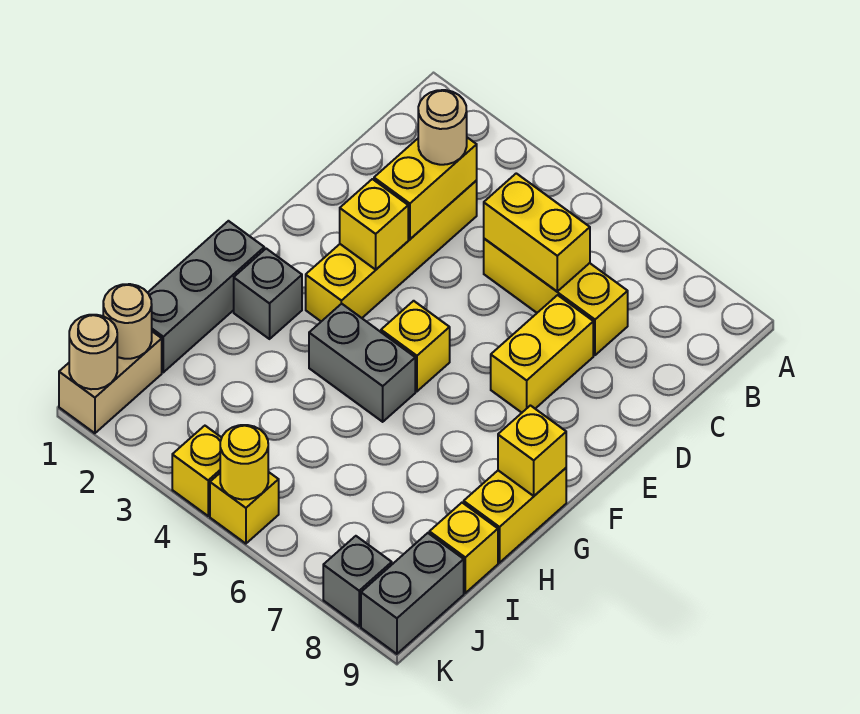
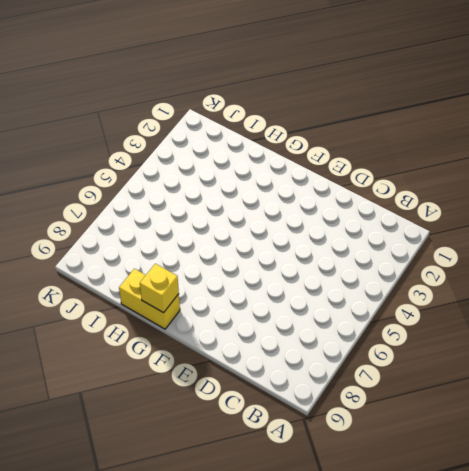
none -> yellow brick C3:F3 level 1
none -> yellow brick C5:C7 level 1
none -> yellow brick D7:E7 level 1

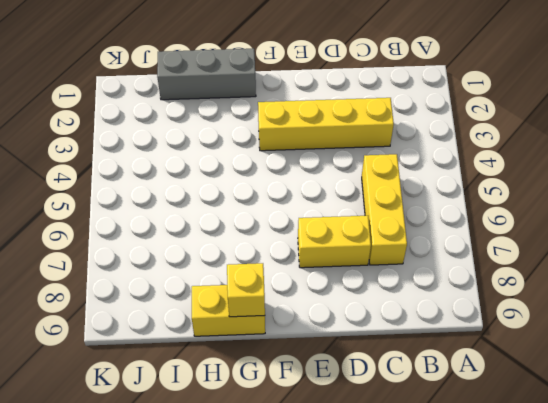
none -> yellow brick F5 level 1
none -> grey brick G2 level 1
none -> grey brick G4:G5 level 1

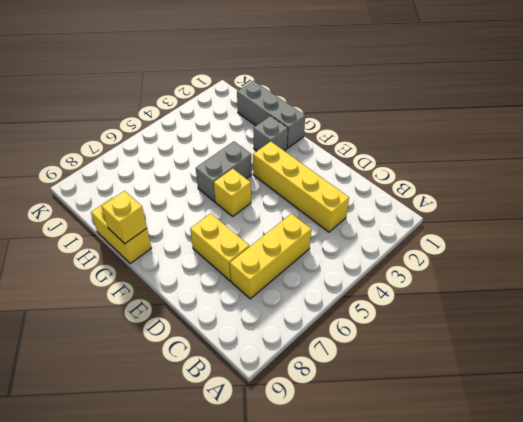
none -> yellow brick I9 level 1
none -> tan brick J1:K1 level 1
none -> grey brick J9:K9 level 1

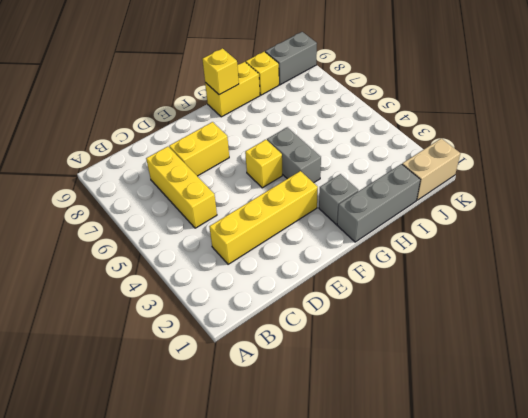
none -> yellow brick K4 level 1
none -> yellow brick K5 level 1
none -> grey brick K8 level 1

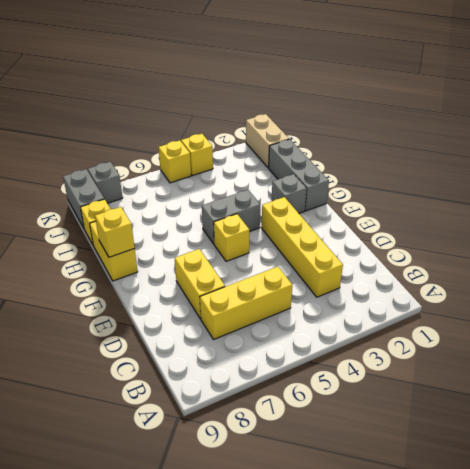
none -> yellow brick C3:D3 level 2
none -> yellow brick C5:C6 level 2
none -> yellow brick E3 level 2

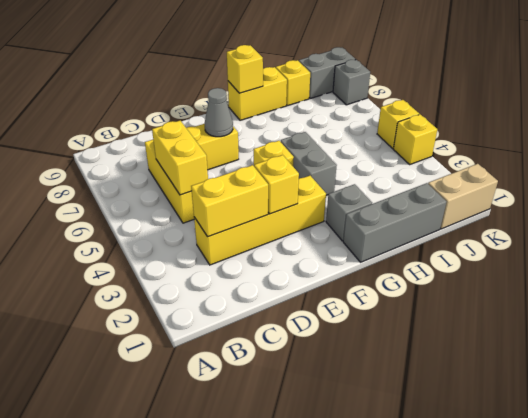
grey cone E7 level 2 -> none
none -> tan round brick J1 level 2
none -> tan round brick K1 level 2
none -> yellow round brick K5 level 2

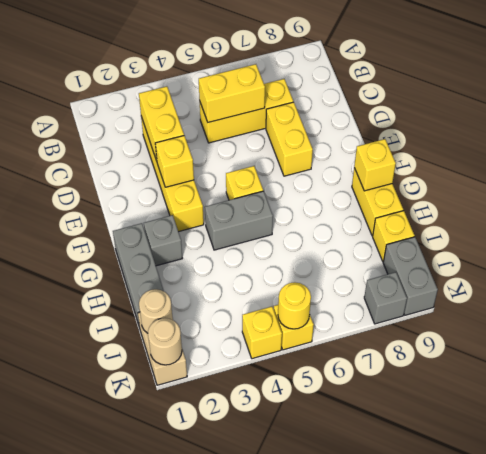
none -> tan round brick C3 level 3

